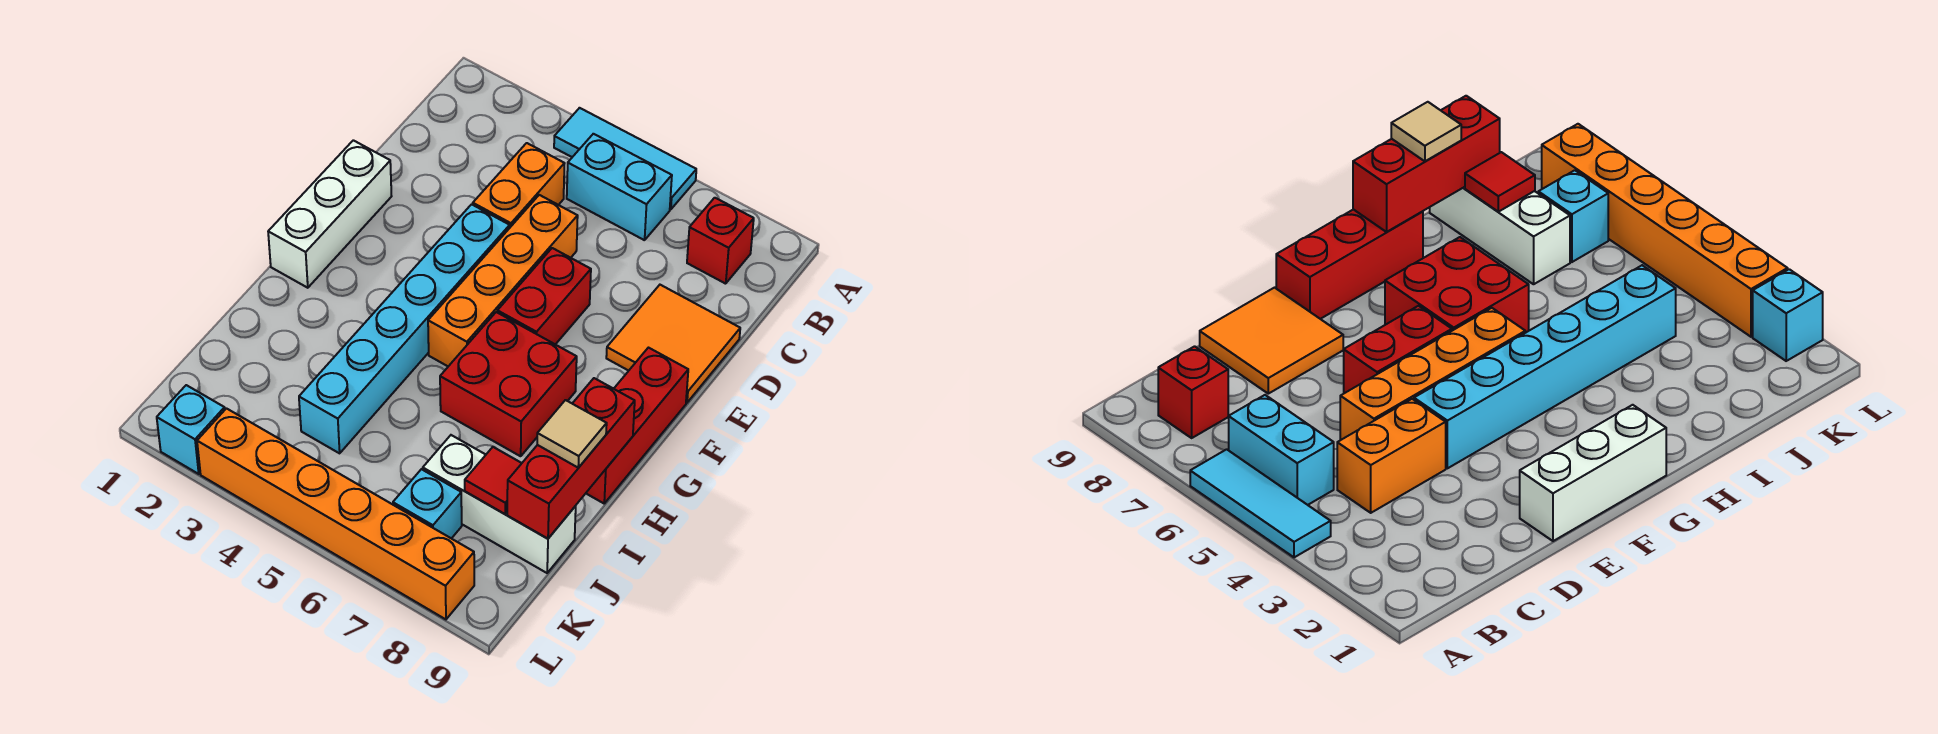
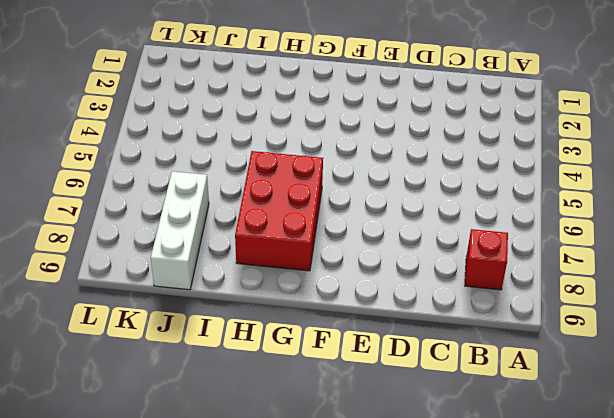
red brick G6:H8 level 1 -> red brick G6:H7 level 1
none -> cyan tile A4:A6 level 1
none -> cyan brick B5:B6 level 1
none -> orange brick C4:D4 level 1

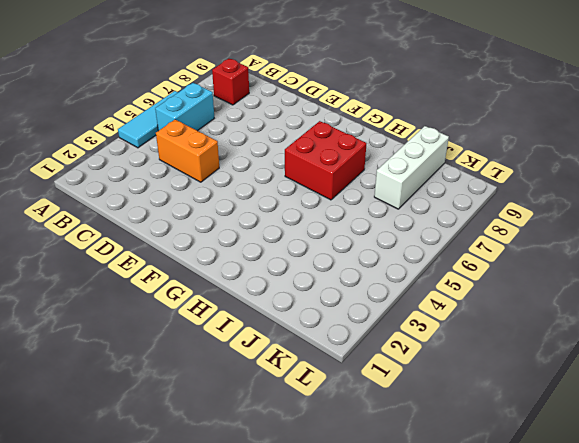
none -> orange brick D5:G5 level 1
none -> orange tile D8:E9 level 1
none -> white brick E1:G1 level 1

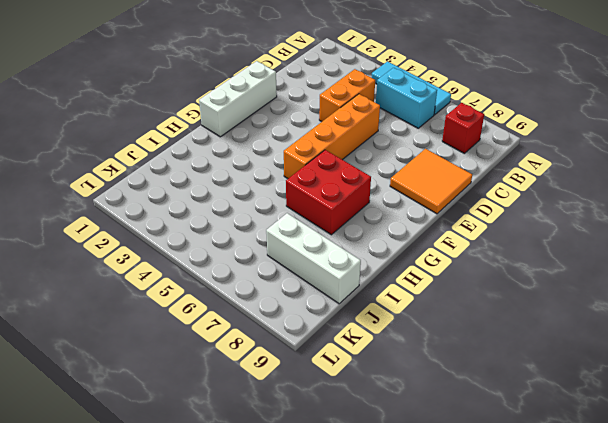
none -> cyan brick E4:J4 level 1
none -> red brick E6:F6 level 1
none -> red brick F9:H9 level 1

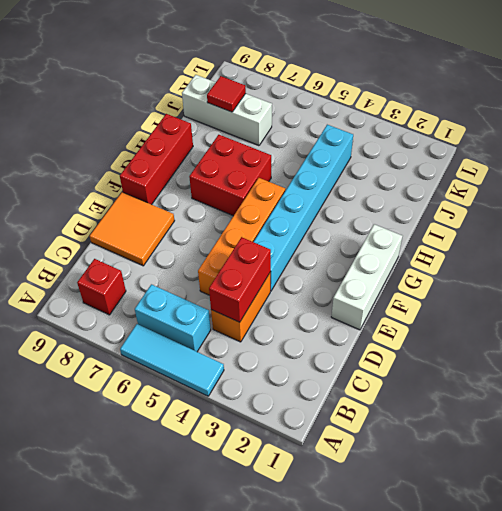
red brick C4:D4 level 2 -> red brick E6:F6 level 1
none -> cyan brick K7 level 1
none -> cyan brick L2 level 1
none -> orange brick L3:L8 level 1

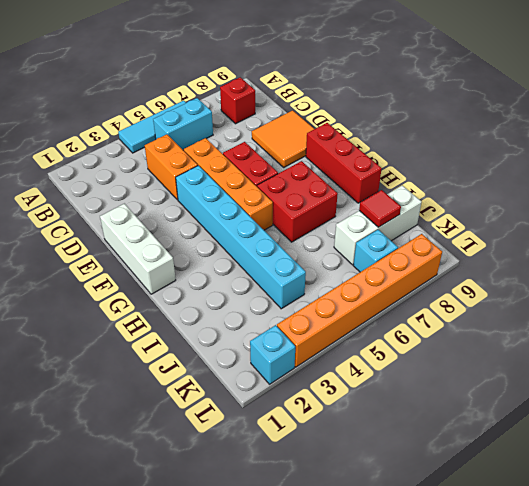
none -> red brick H9:J9 level 2
none -> tan tile I9 level 3

